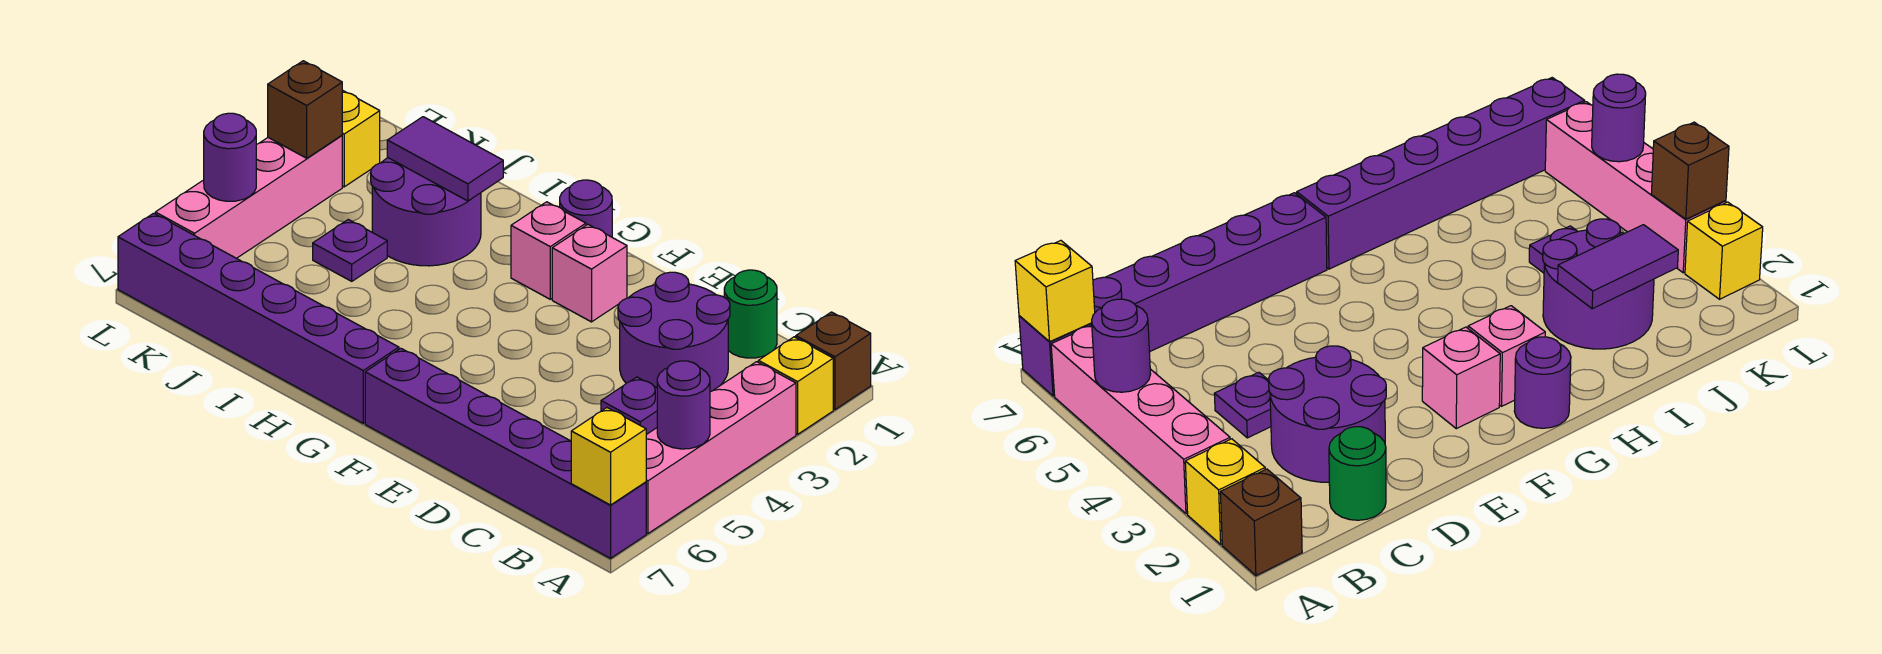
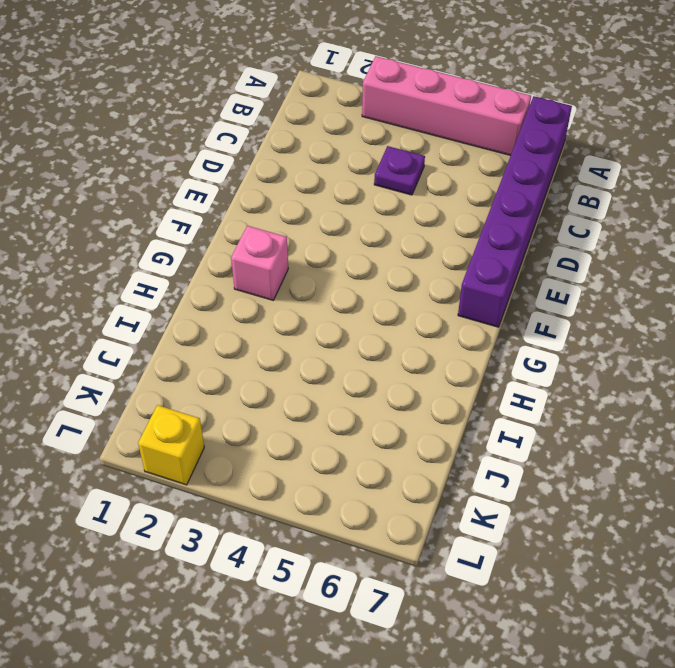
none -> brown brick A1 level 1
none -> yellow brick A2 level 1
none -> green round brick C1 level 1

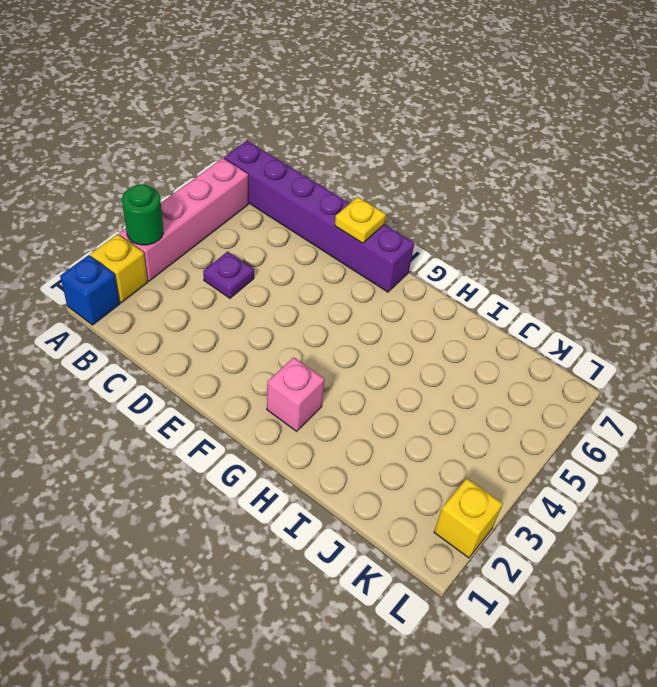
blue brick A1 level 1 -> brown brick A1 level 1
green round brick A3 level 2 -> green round brick C1 level 1
yellow plate E7 level 2 -> none
none -> purple round brick C2:D3 level 1
none -> pink brick F2 level 1
none -> purple round brick G1 level 1

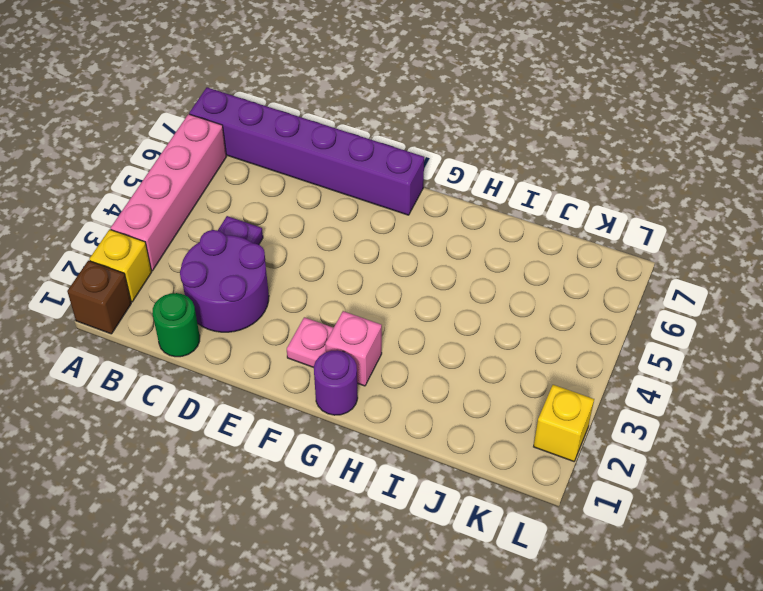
pink plate F2 level 1 -> pink brick F2 level 1
none -> purple brick G7:L7 level 1
none -> purple round brick I2:J3 level 1
none -> purple plate J4 level 1

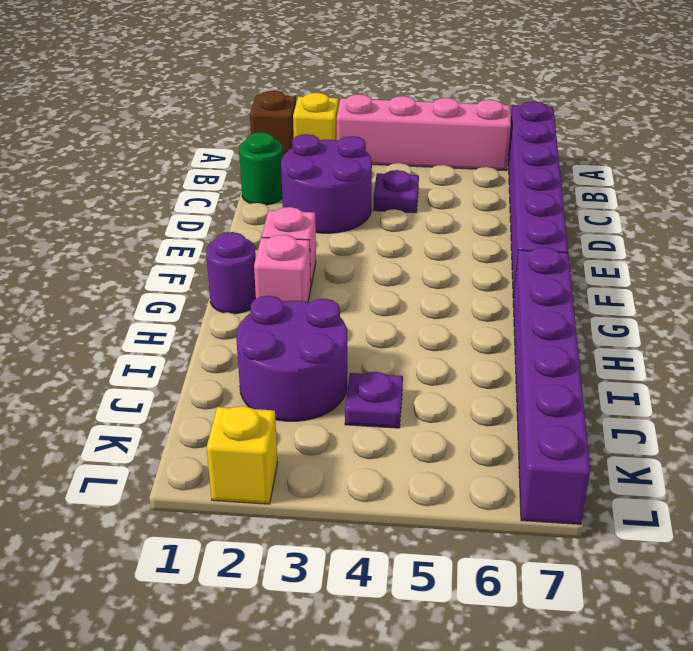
none -> pink brick L3:L6 level 1
none -> purple round brick A5 level 2
none -> yellow brick A7 level 2

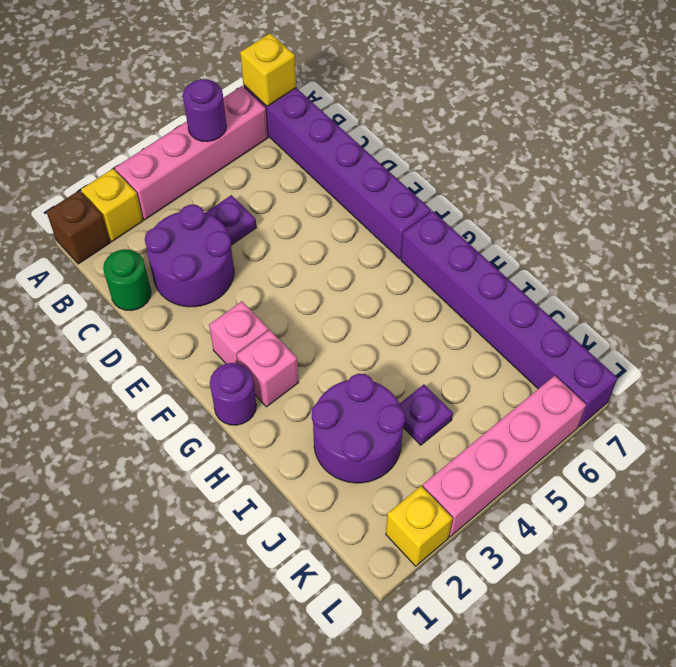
none -> purple tile I2:J2 level 2
none -> brown brick L3 level 2
none -> purple round brick L5 level 2

